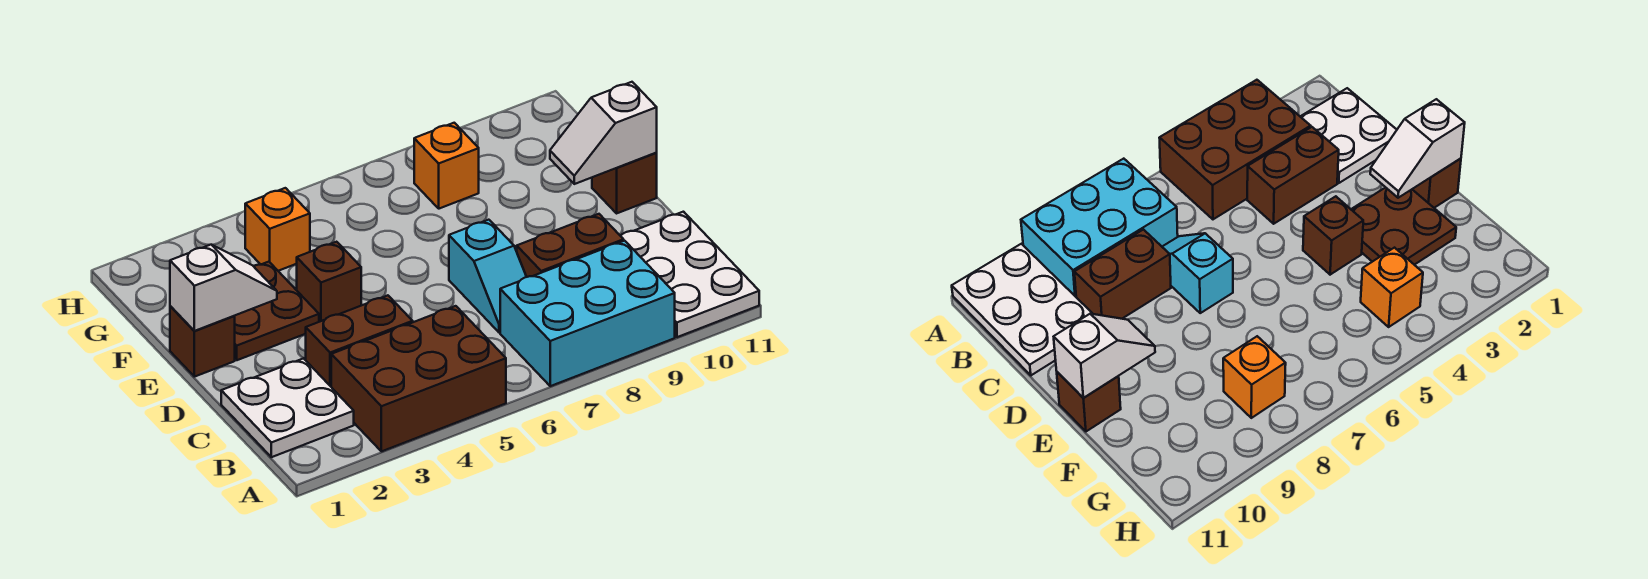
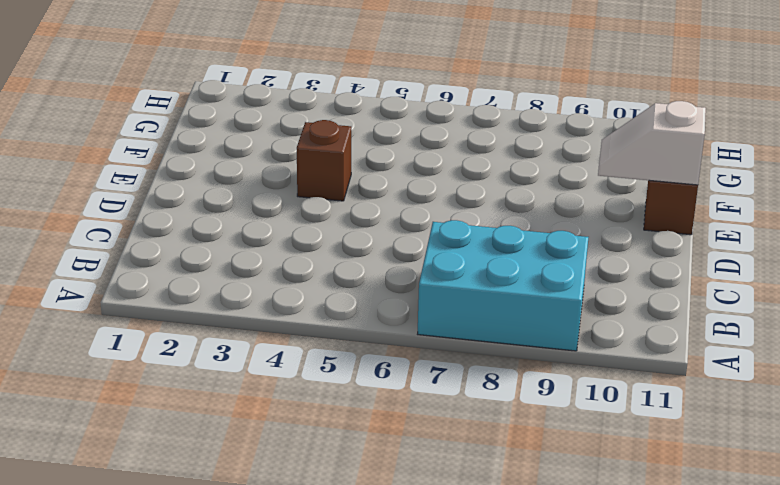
none -> brown brick A3:B5 level 1
none -> white plate A10:C11 level 1
none -> white plate B1:C2 level 1

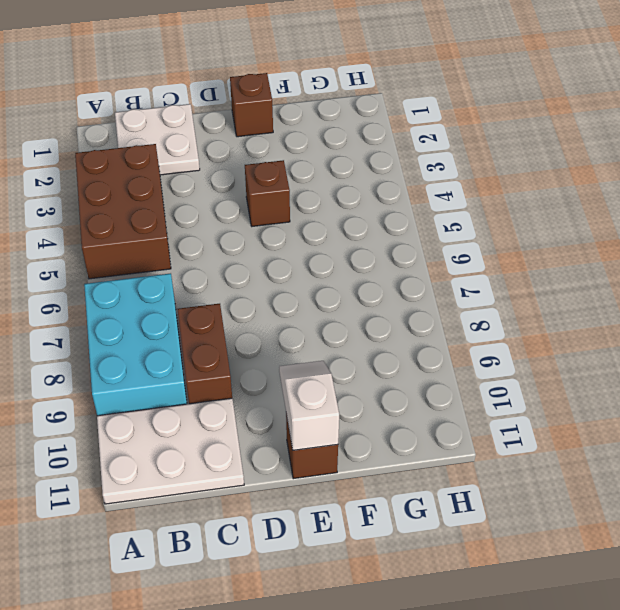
none -> brown brick C3:C4 level 1
none -> cyan slope C7:D7 level 1 top D
none -> brown plate E2:F3 level 1

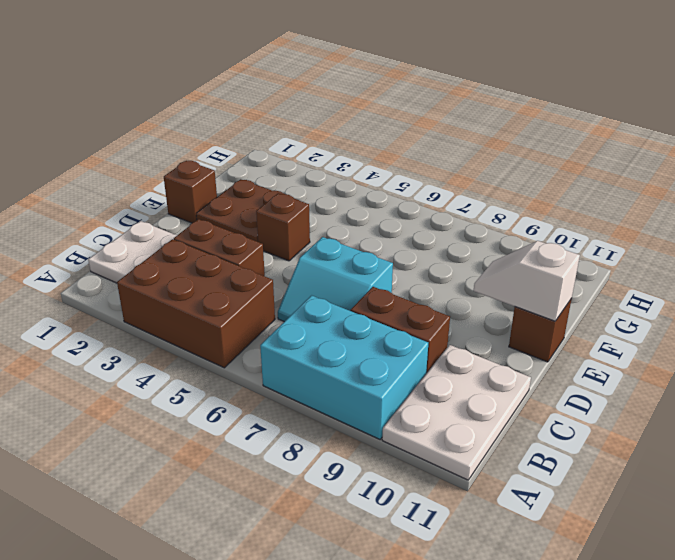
cyan slope C6:D7 level 1 top D -> cyan slope C7:D7 level 1 top D
none -> orange brick G4 level 1
none -> orange brick G8 level 1
none -> white slope E1:E2 level 2 top 1

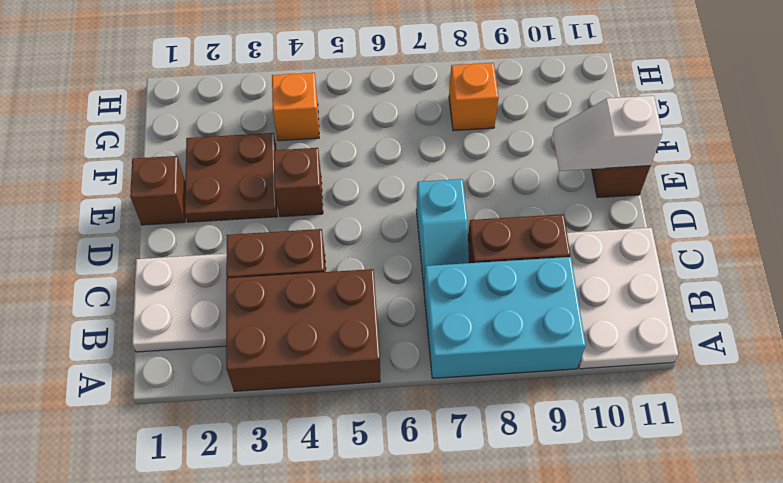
none -> white slope E1:E2 level 2 top 1

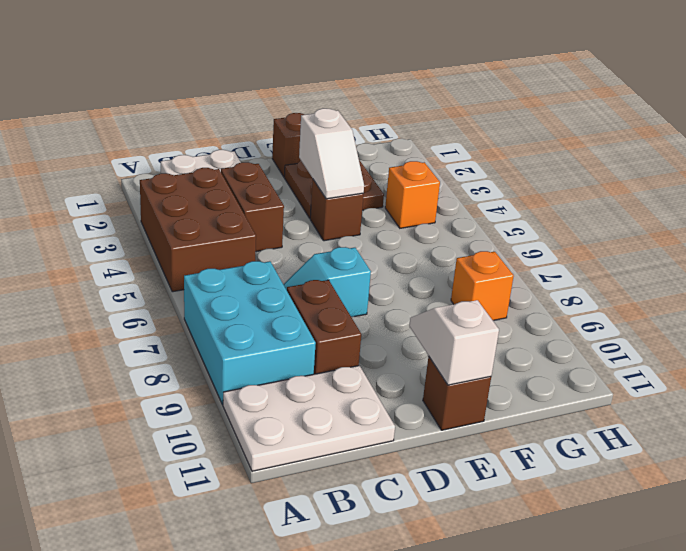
white slope E3:E4 level 2 top 3 -> white slope E1:E2 level 2 top 1

